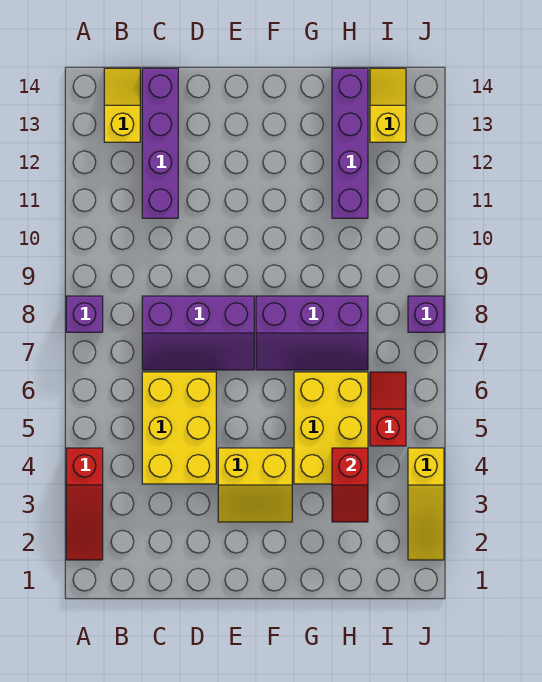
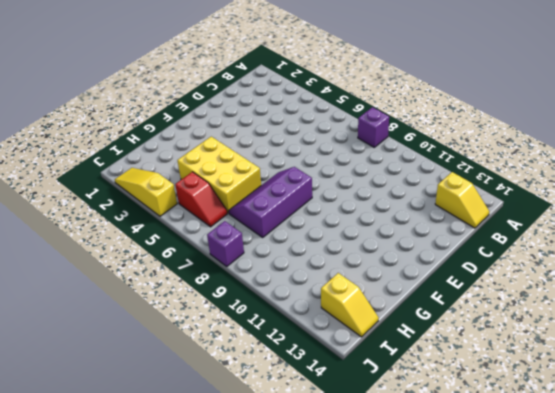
none -> red slope A2:A4 level 1 top 4
none -> yellow brick C4:D6 level 1
none -> purple slope C7:E8 level 1 top 8

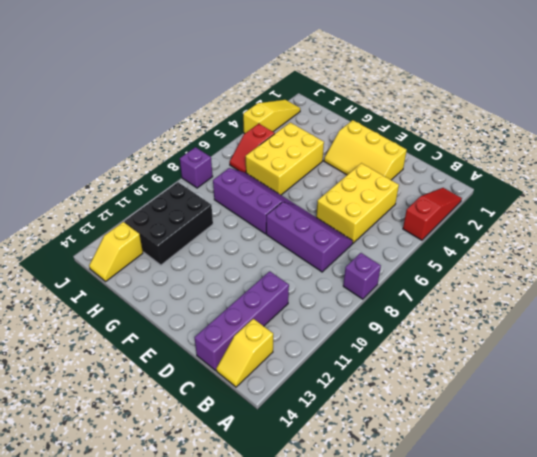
yellow slope D2:F3 level 1 top 2 -> yellow slope E3:F4 level 1 top 4
black brick H10:I12 level 1 -> purple brick H11:H14 level 1
none -> red slope H3:H4 level 2 top 4

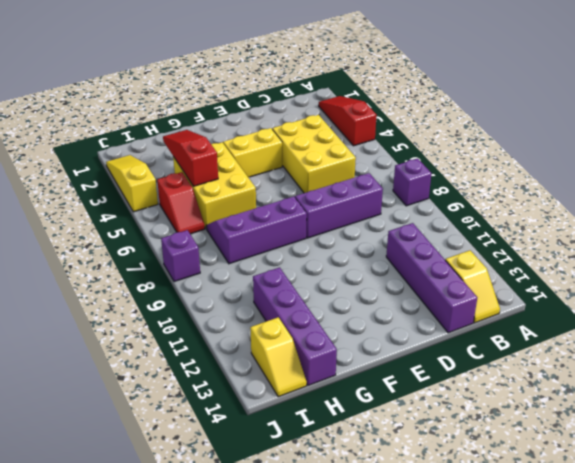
red slope H3:H5 level 2 top 5 -> red slope H3:H4 level 2 top 4

